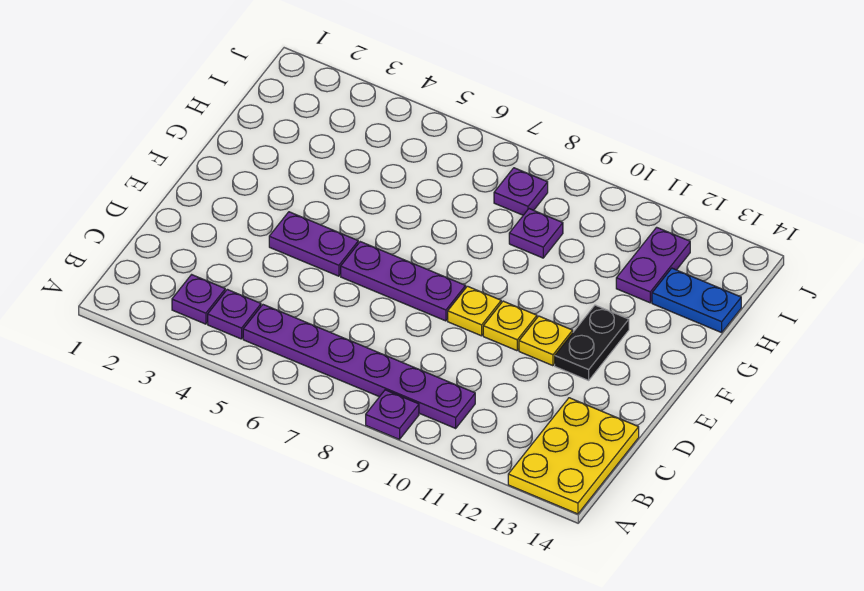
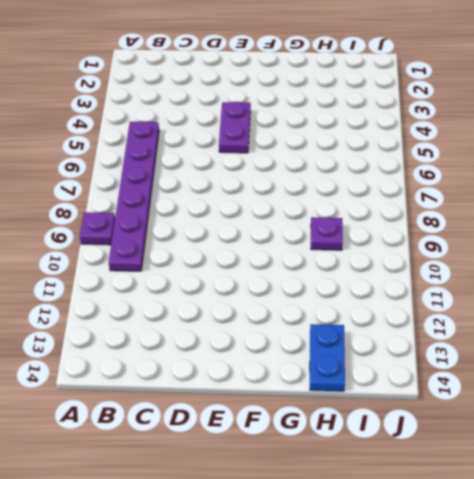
none -> yellow plate A13:C14 level 1
none -> purple plate B3 level 1
none -> purple plate B4 level 1

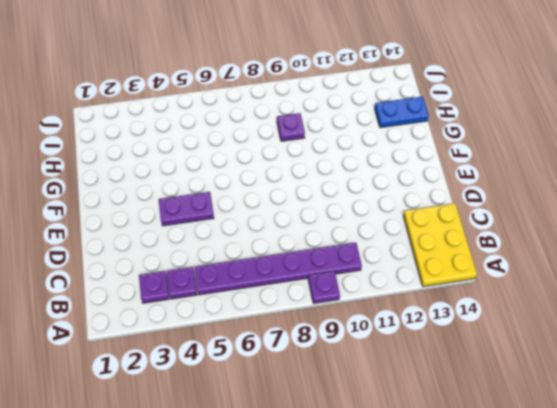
none -> purple plate E6:E8 level 1
none -> yellow plate E9 level 1
none -> yellow plate E10 level 1

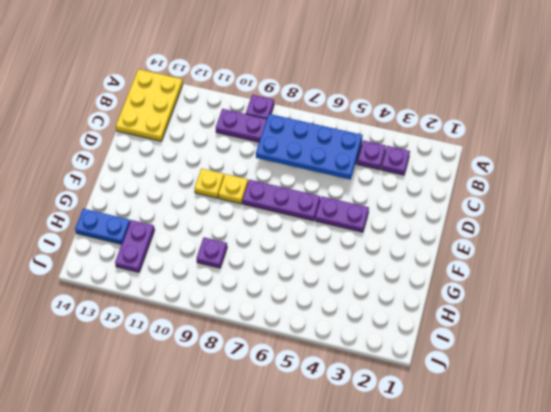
blue plate B5:C8 level 2 -> none
none -> yellow plate E11 level 1
none -> black plate E12:F12 level 1
none -> purple plate I8 level 1

